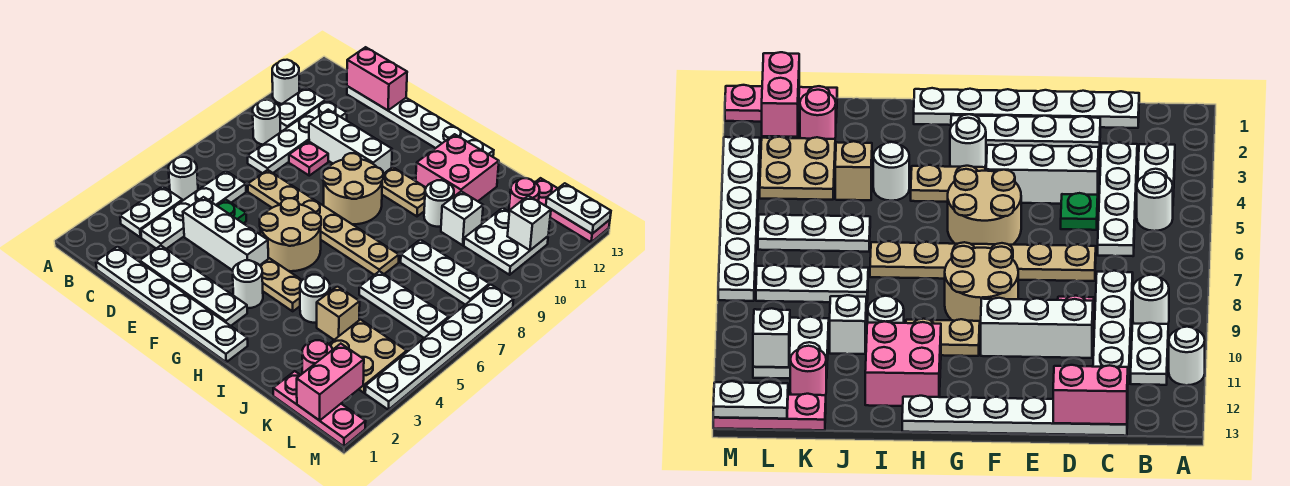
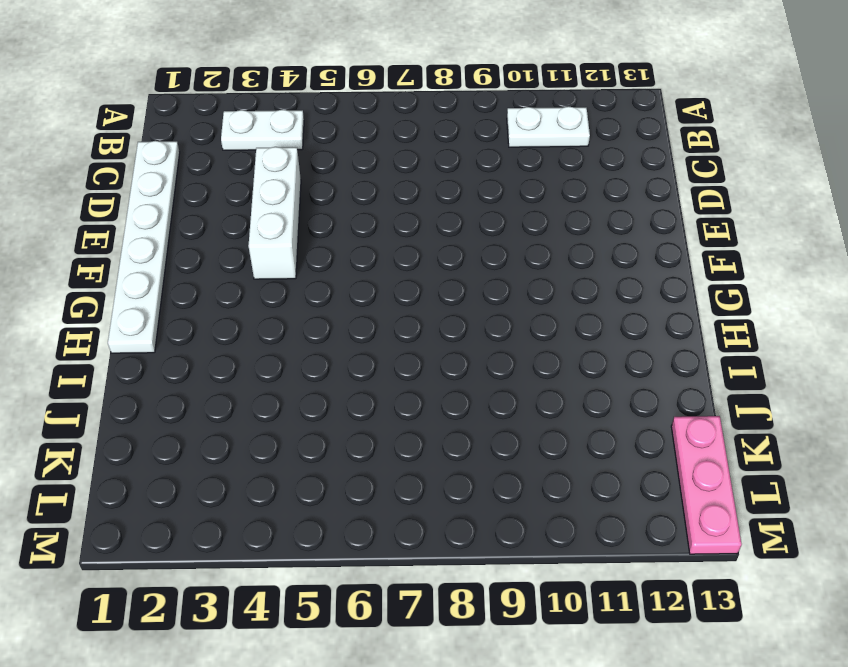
none -> white round brick A11 level 1
none -> white round brick B5 level 1
none -> white round brick B9 level 1
none -> white plate C3:C6 level 1

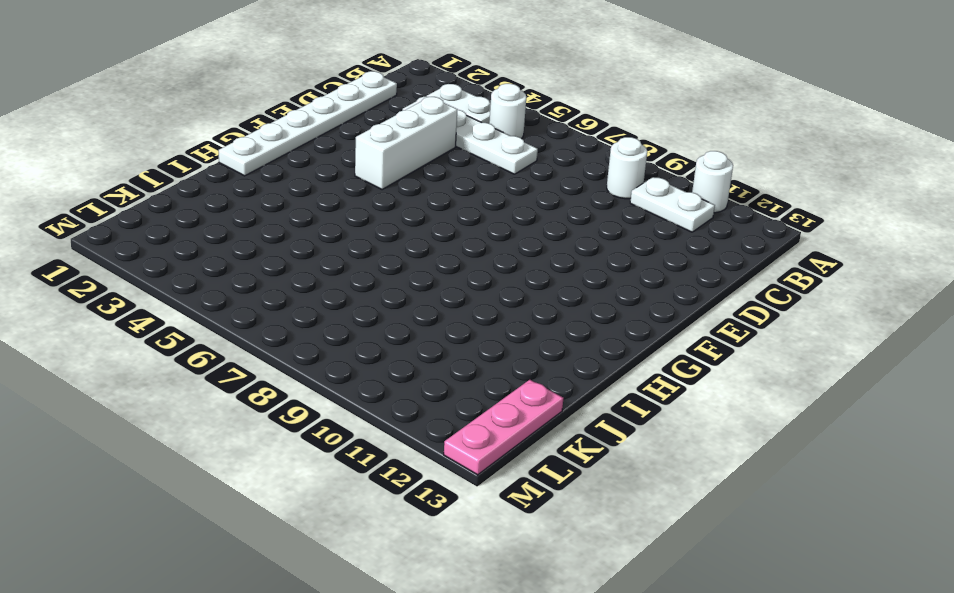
none -> white plate C8:C11 level 1
none -> white plate C13:H13 level 1
none -> white plate D2:G2 level 1
none -> green plate D5 level 1

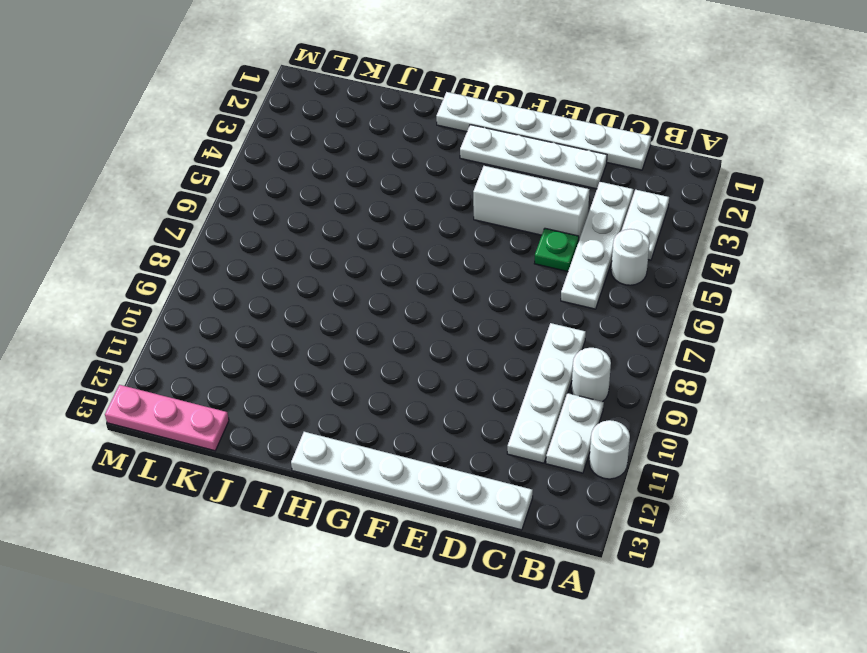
none -> tan plate D7:I7 level 1
none -> pink plate D9 level 1
none -> white brick D10:F10 level 1
none -> tan round brick F5:G6 level 1

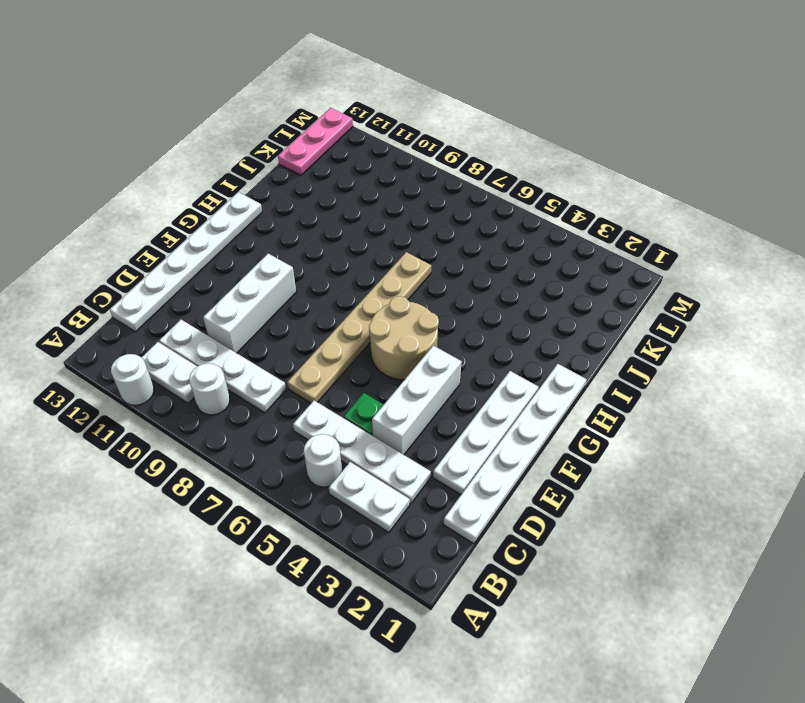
none -> pink plate D9 level 1
none -> tan round brick F8:G9 level 1
none -> white round brick G3 level 1
none -> tan plate G4:H4 level 1

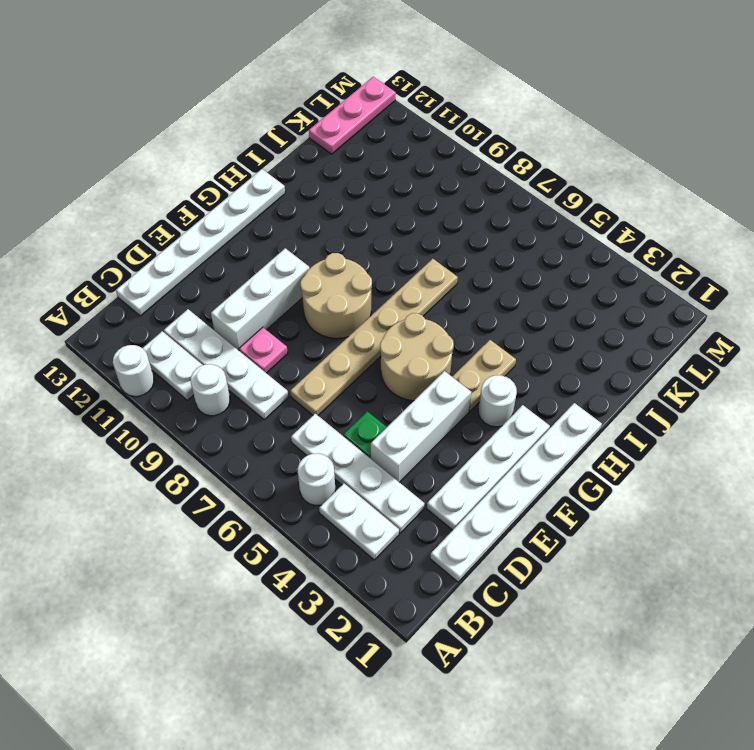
none -> tan plate G10:H10 level 1
none -> pink brick H11:I12 level 1
none -> white round brick I4 level 1
none -> white round brick I10 level 1

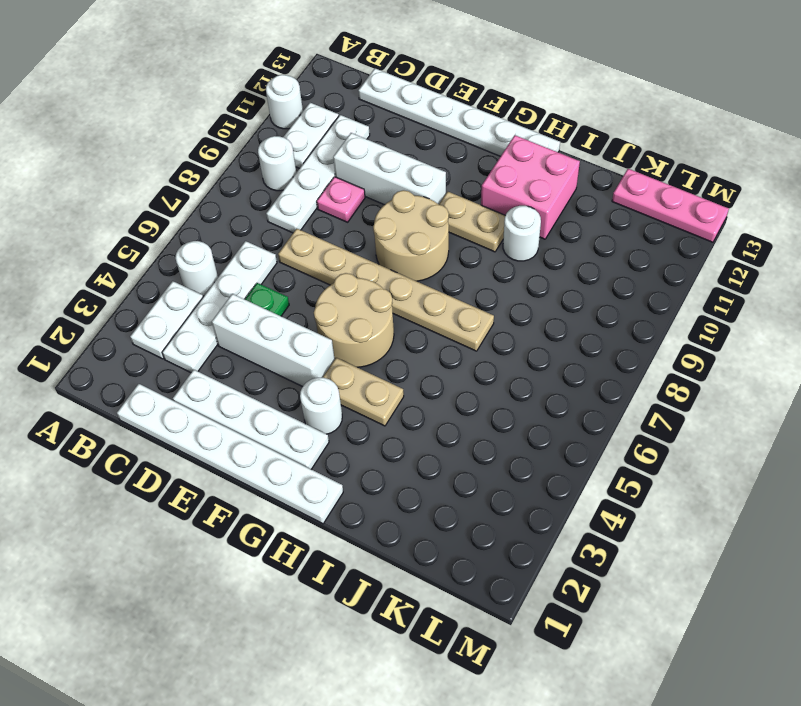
none -> white round brick I4 level 1
none -> tan brick J4 level 1
none -> white plate J6:L6 level 1
none -> white plate J8:L8 level 1

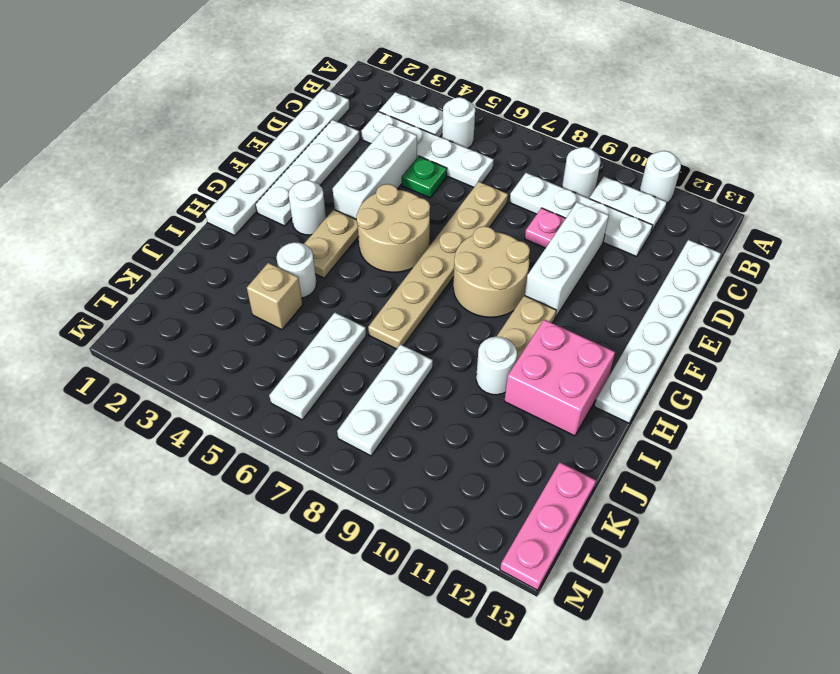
none -> white brick J10 level 1
none -> pink plate K1:M1 level 1
none -> pink round brick K2 level 1
none -> tan plate K3:L4 level 1

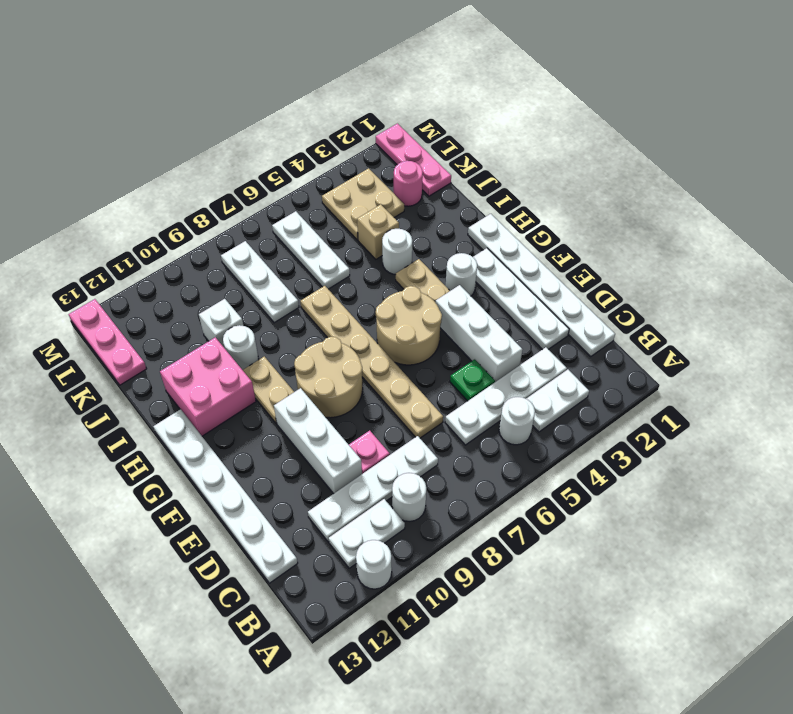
none -> white plate K10:L11 level 1
none -> pink round brick K12 level 1
none -> white plate M3:M8 level 1
none -> pink brick C13:D13 level 2

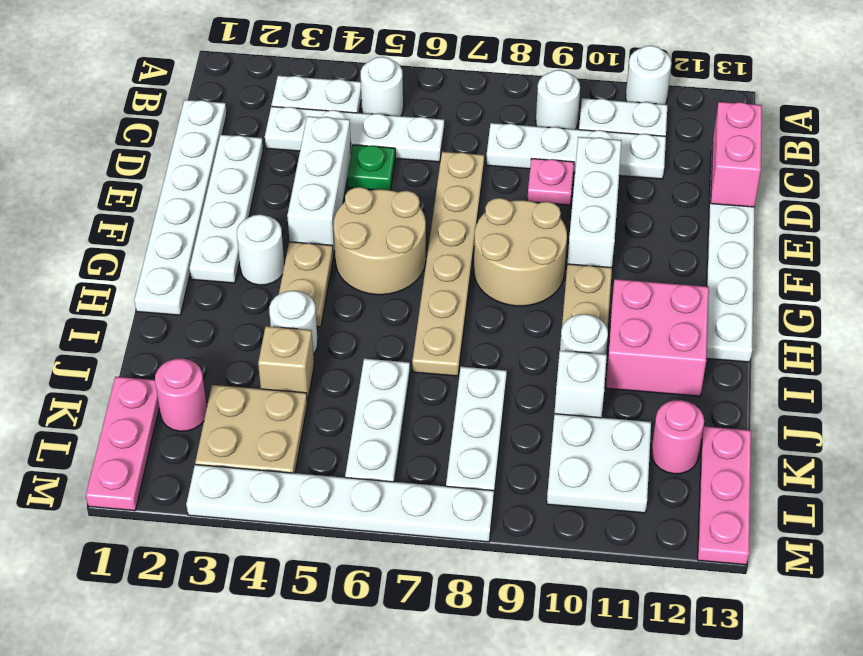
none -> pink brick L1:L2 level 2
none -> white brick L11 level 2
none -> white plate L13:M13 level 2

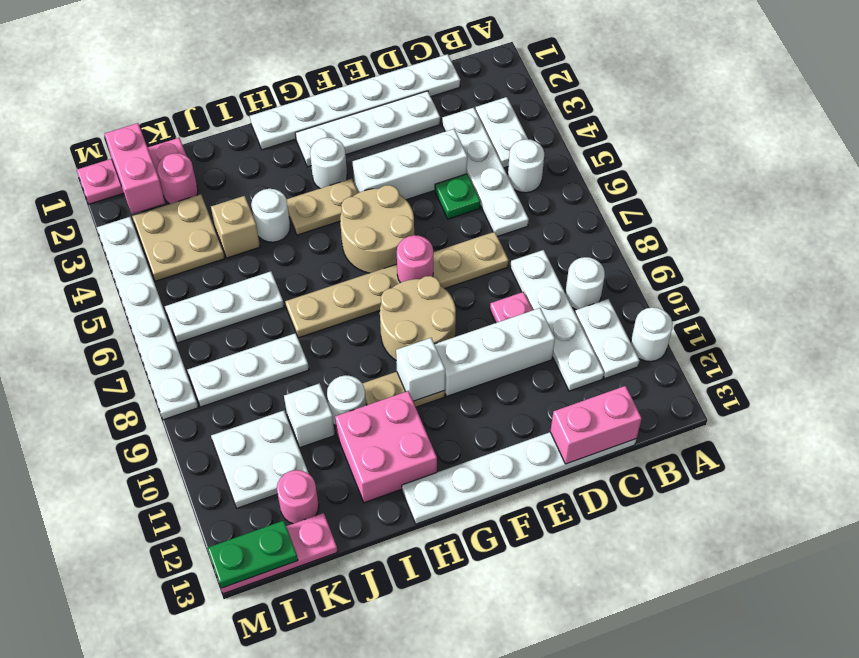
pink round brick F7 level 2 -> none
white brick G10 level 2 -> white brick L11 level 2
green plate L13:M13 level 2 -> white plate L13:M13 level 2

